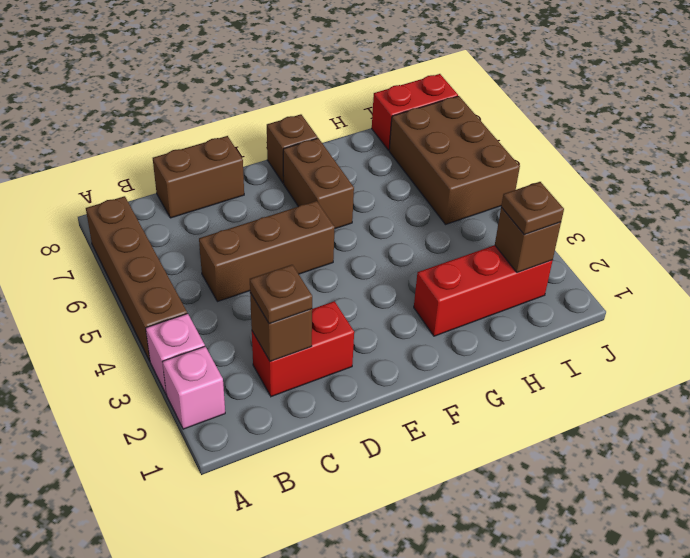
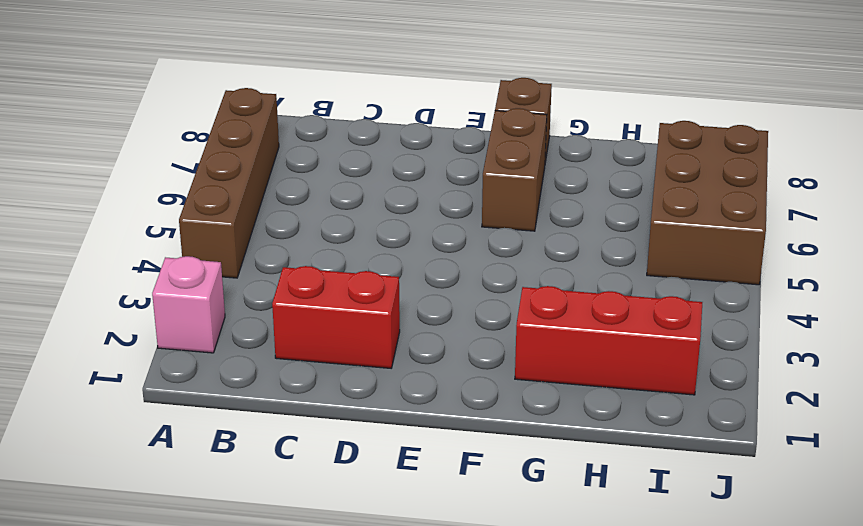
none -> pink brick A3 level 1
none -> brown brick C5:E5 level 1
none -> brown brick C8:D8 level 1

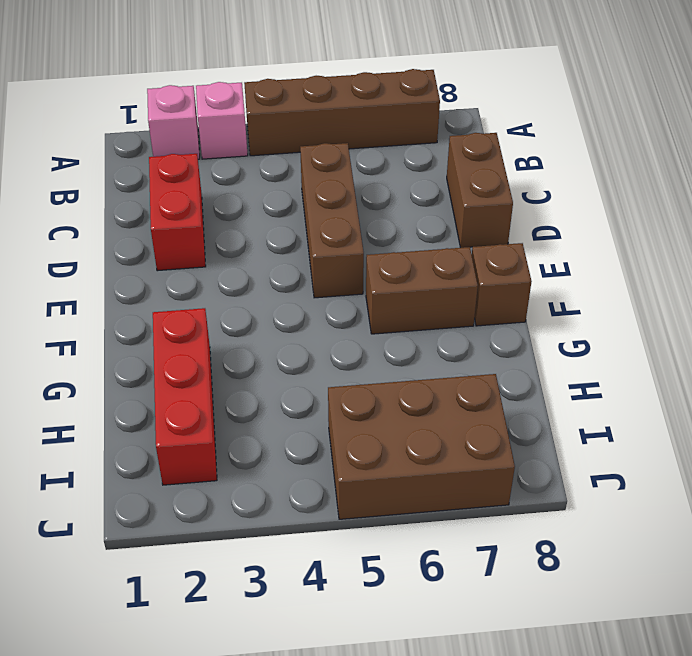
none -> red brick I8:J8 level 1
none -> brown brick C2 level 2
none -> brown brick I2 level 2

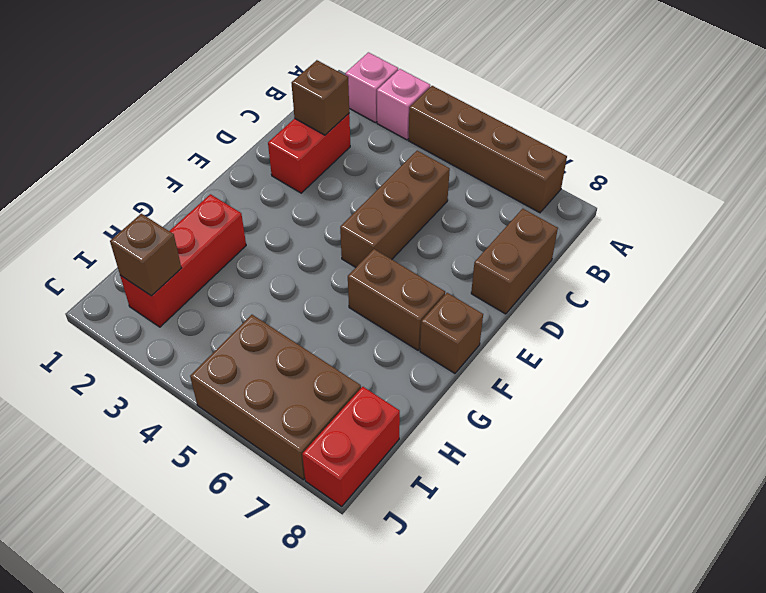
none -> brown plate C2 level 3
none -> brown plate I2 level 3

